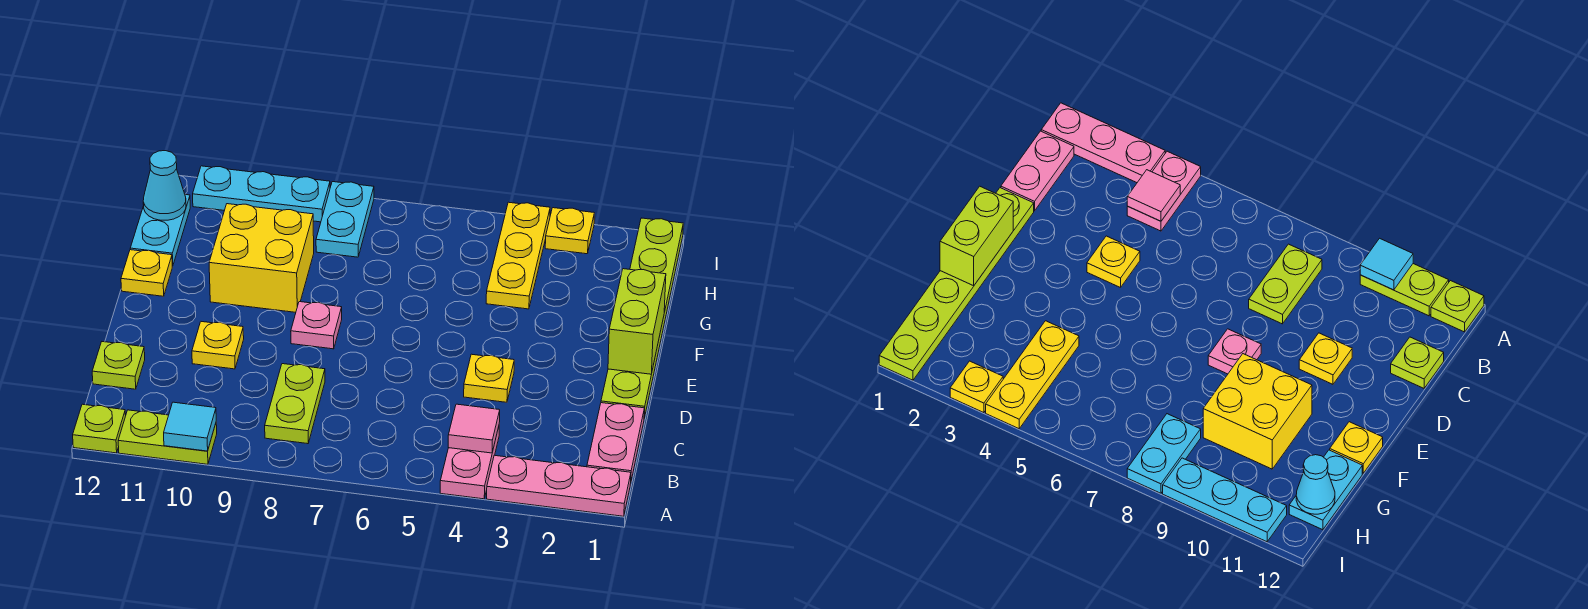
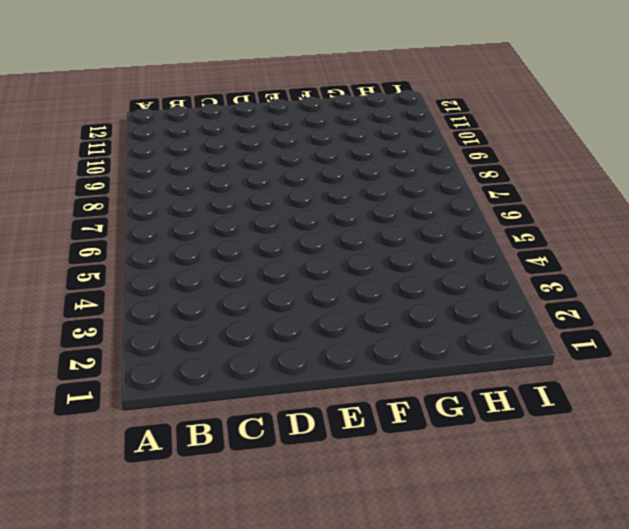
none -> pink plate A1:A3 level 1
none -> pink plate A4:B4 level 1
none -> lime plate A10:A11 level 1

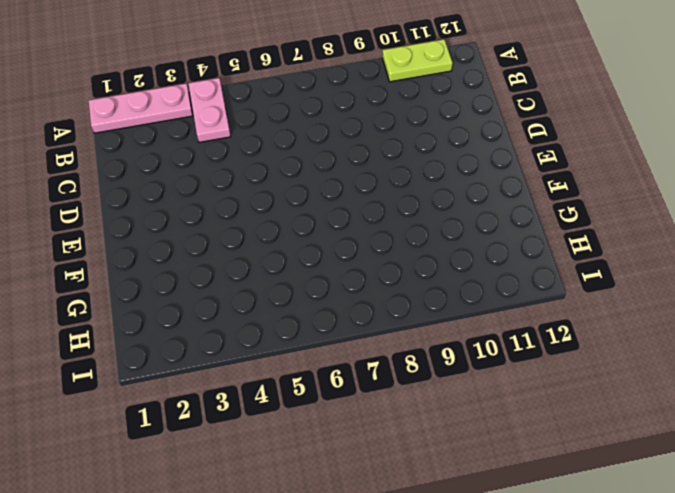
none -> lime plate A12 level 1
none -> pink plate B1:C1 level 1
none -> lime plate B8:C8 level 1

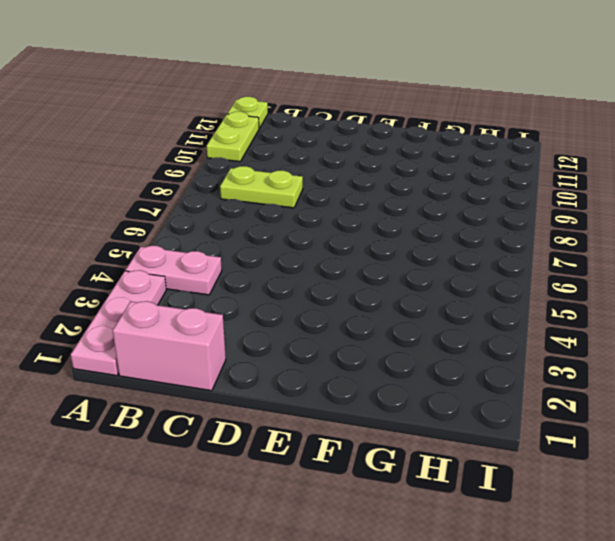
pink brick B1:C1 level 1 -> pink plate B1:C1 level 1
none -> lime plate C12 level 1
none -> lime plate D1:I1 level 1
none -> yellow plate D4 level 1

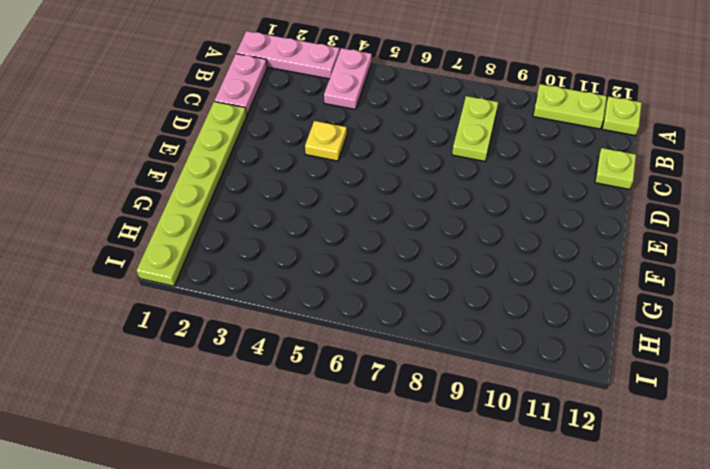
none -> yellow plate D10 level 1
none -> pink plate E8 level 1
none -> yellow brick F9:G10 level 1

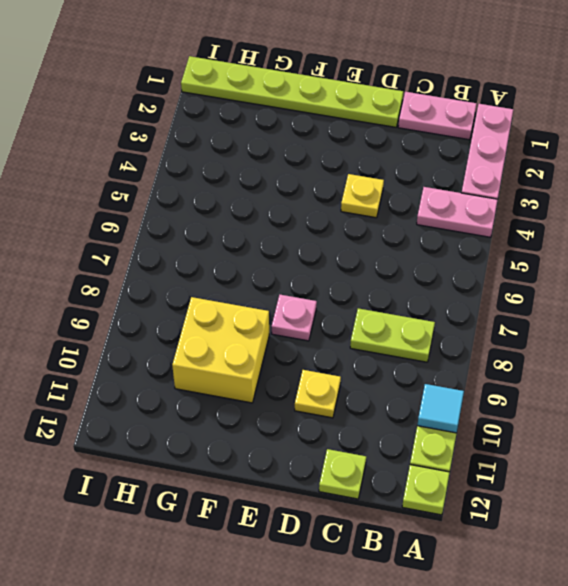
none -> yellow plate F12 level 1
none -> yellow plate G4:I4 level 1
none -> cyan plate G12:H12 level 1

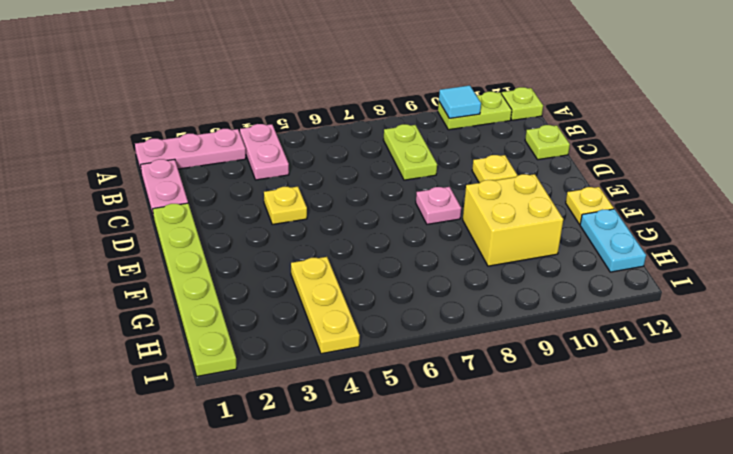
none -> cyan plate H8:I8 level 1
none -> yellow plate I3 level 1
none -> cyan plate I9:I11 level 1

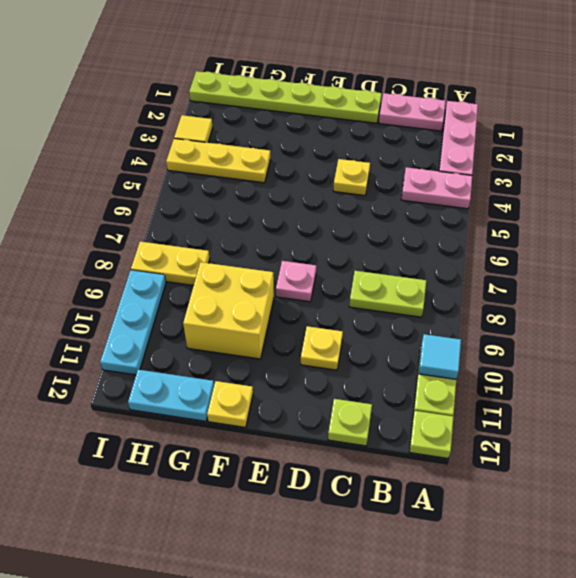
yellow plate H8:I8 level 1 -> cyan plate H8:I8 level 1
yellow tile I3 level 1 -> yellow plate I3 level 1
none -> pink tile B4 level 2
none -> lime brick E1:F1 level 2
none -> cyan cone H12 level 2

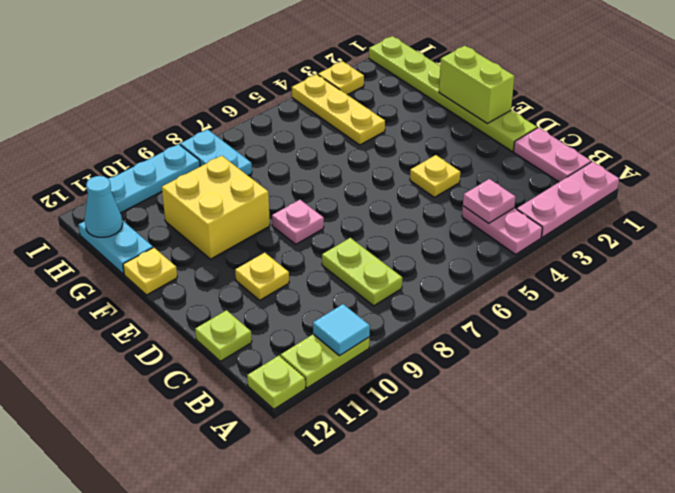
pink plate B4 level 2 -> pink tile B4 level 2

